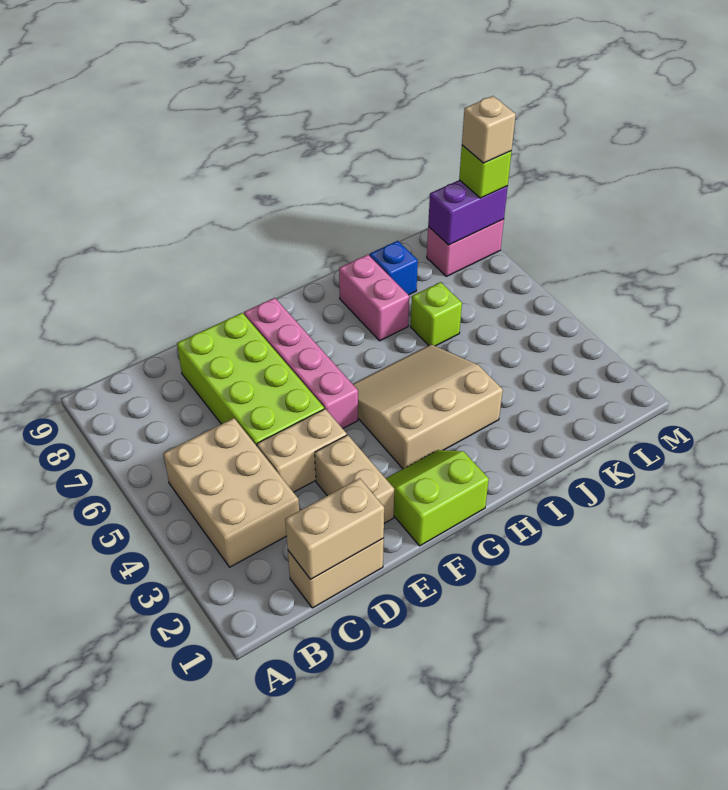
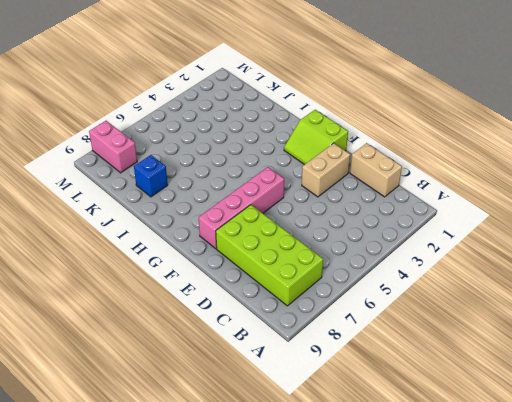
lime brick B7:E8 level 1 -> lime brick D5:E8 level 1
none -> tan brick B3:C5 level 1
none -> tan brick D4:E4 level 1
none -> tan slope G3:I5 level 1 top 3

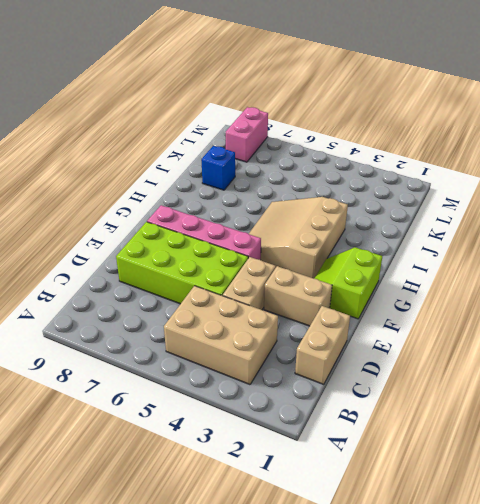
none -> pink brick I7:I8 level 1
none -> lime brick J6 level 1
none -> tan brick C1:D1 level 2

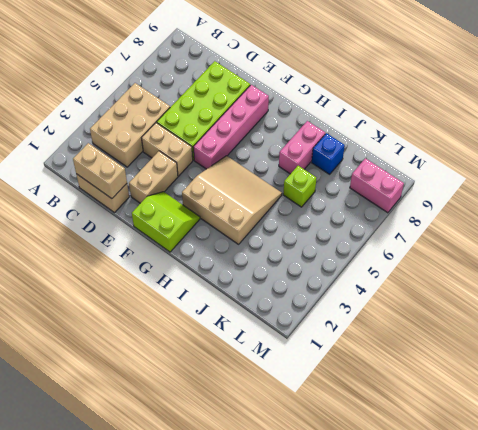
none -> purple brick L8:M8 level 2
none -> lime brick M8 level 3
none -> tan brick M8 level 4

